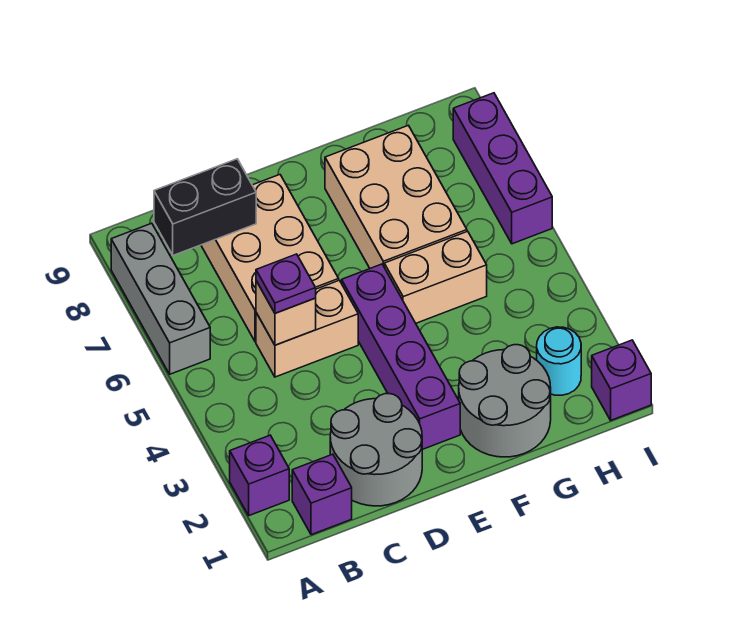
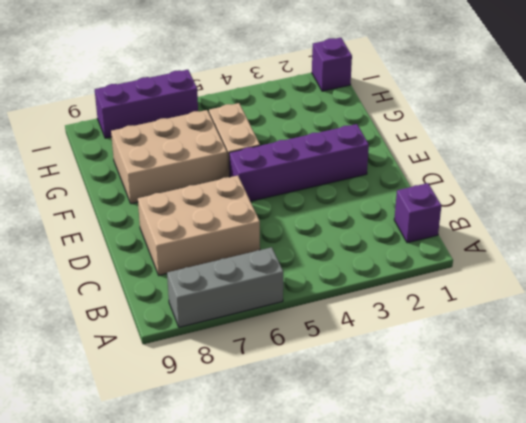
none -> purple brick A2 level 1
none -> grey round brick C1:D2 level 1
none -> tan brick C5:D5 level 1

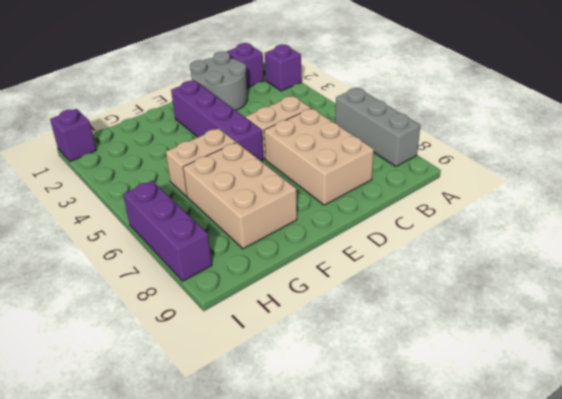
none -> grey round brick F1:G2 level 1
none -> cyan round brick H2 level 1
none -> black brick B8:C8 level 2

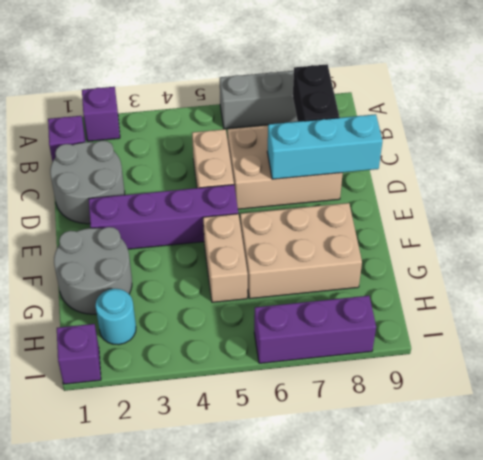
cyan brick D7:D9 level 2 -> none
none -> tan brick C5 level 2
none -> purple plate C5 level 3

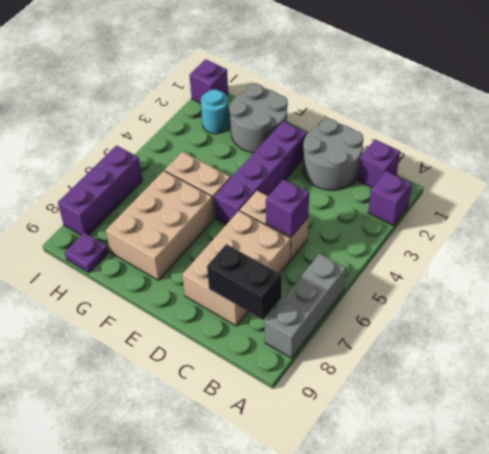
purple brick C5 level 2 -> tan brick C5 level 2
purple plate H9 level 1 -> purple plate C5 level 3

